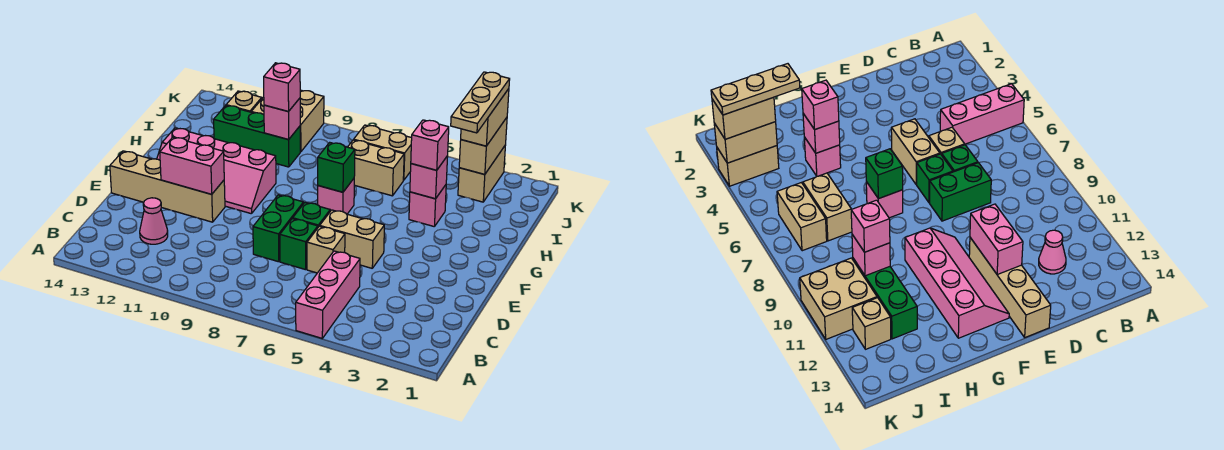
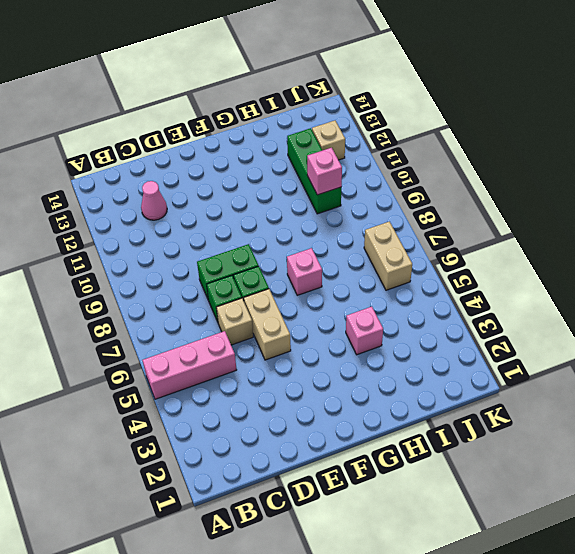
none -> tan brick E11:E14 level 1
none -> pink slope F10:G13 level 1 top G
none -> tan brick I6:I7 level 1

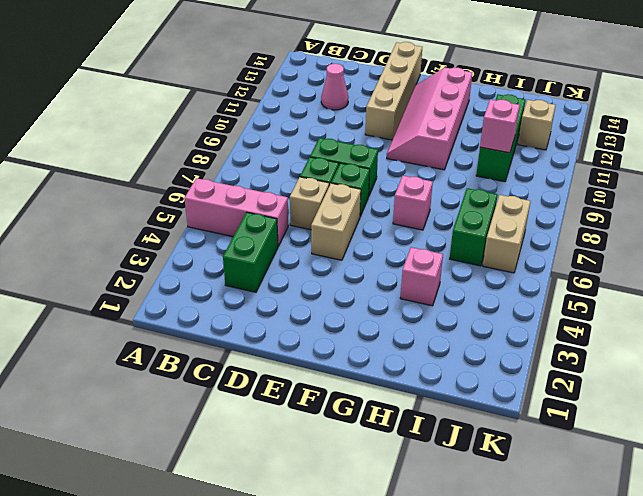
green brick C3:C4 level 1 -> none
green brick I6:I7 level 1 -> tan brick I6:I7 level 1
none -> tan brick J3:K3 level 1
none -> tan brick J10:K11 level 1
none -> pink brick E11:E12 level 2

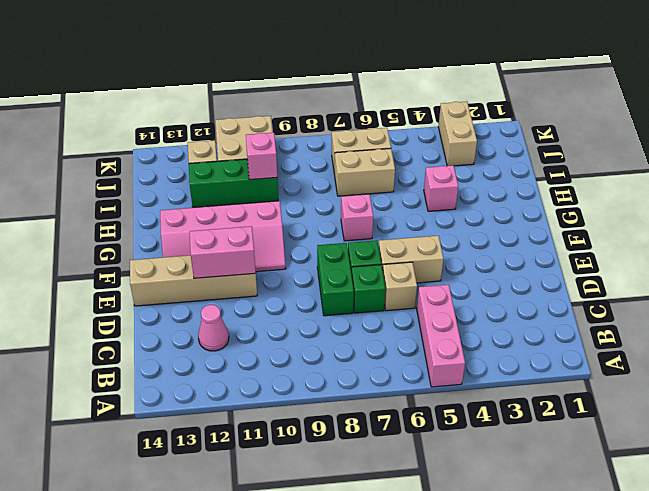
none -> green brick G7 level 2
none -> pink brick H4 level 2
none -> tan brick J3:K3 level 2

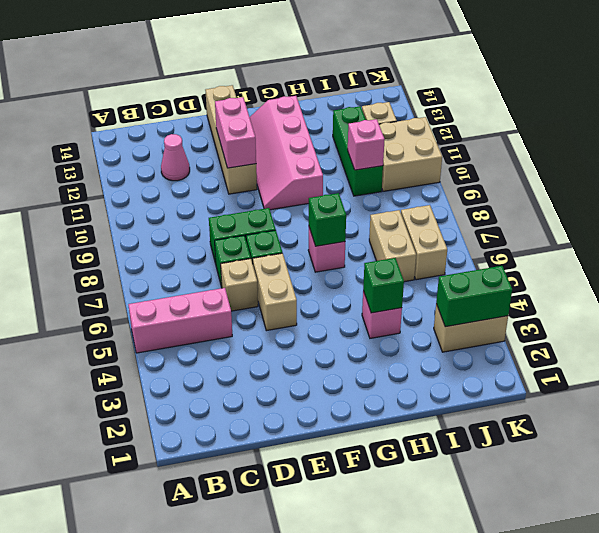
green brick H4 level 2 -> pink brick H4 level 2
green brick J3:K3 level 2 -> tan brick J3:K3 level 2
none -> pink brick H4 level 3
none -> pink brick I10 level 3
none -> tan brick J3:K3 level 3

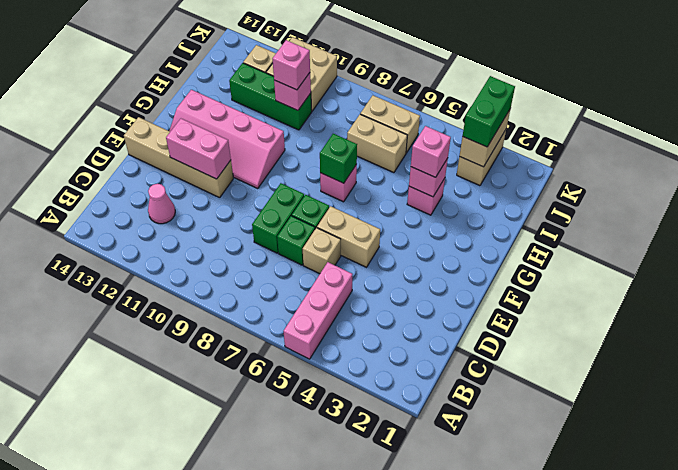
green brick J3:K3 level 3 -> tan brick J3:K3 level 3
none -> tan plate I3:K3 level 4

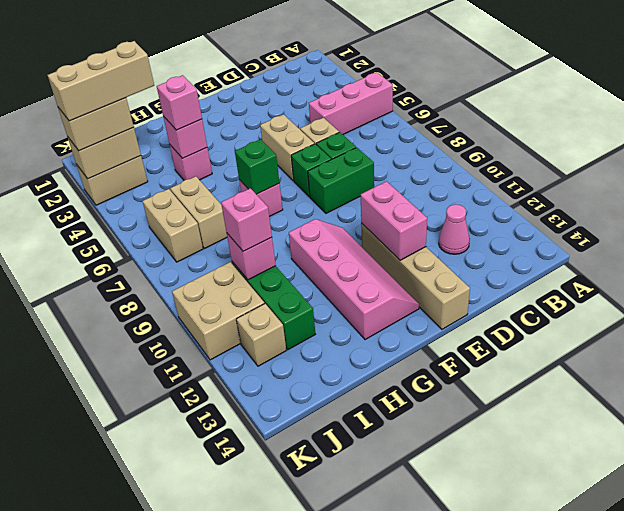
tan brick I3:K3 level 4 -> tan plate I3:K3 level 4

